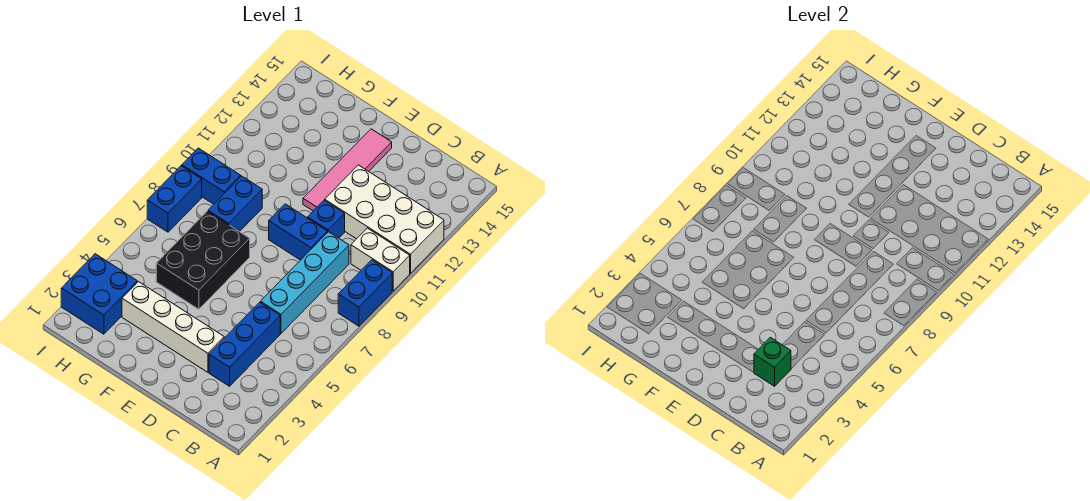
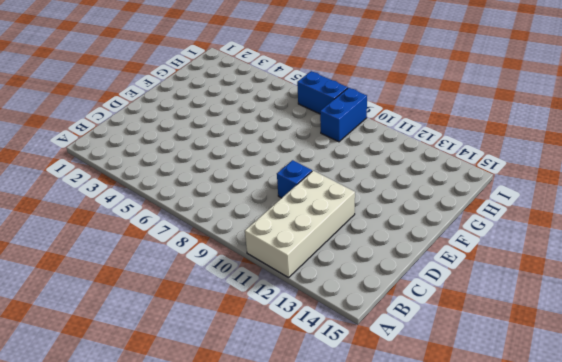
none -> blue brick A8:A9 level 1
none -> white brick A10:B10 level 1
none -> blue brick C3:C5 level 1

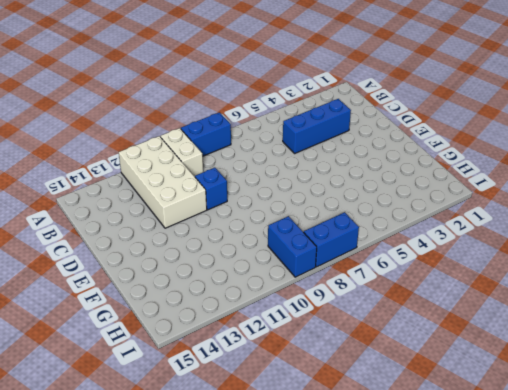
none -> cyan brick C6:C9 level 1
none -> white brick D3:G3 level 1
none -> blue brick D9:E9 level 1

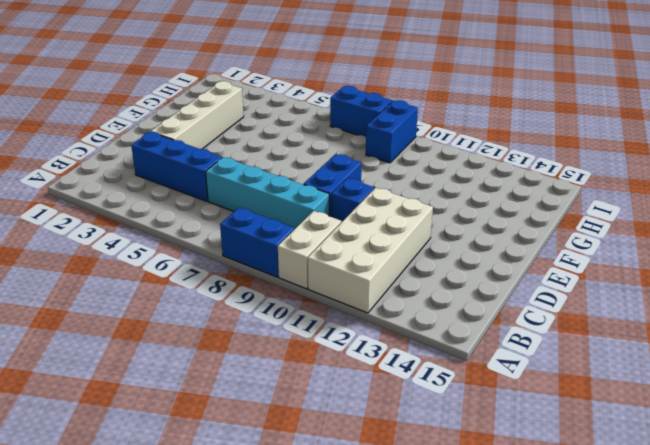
none -> pink tile E11:E14 level 1
none -> black brick F5:G7 level 1
none -> blue brick G8:G9 level 1

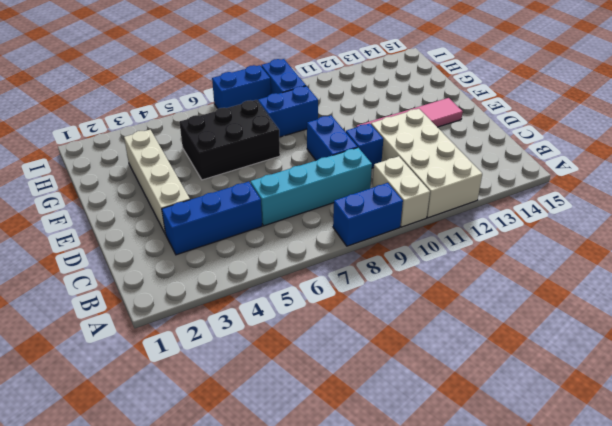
none -> blue brick H2:I3 level 1
none -> green brick C3 level 2

